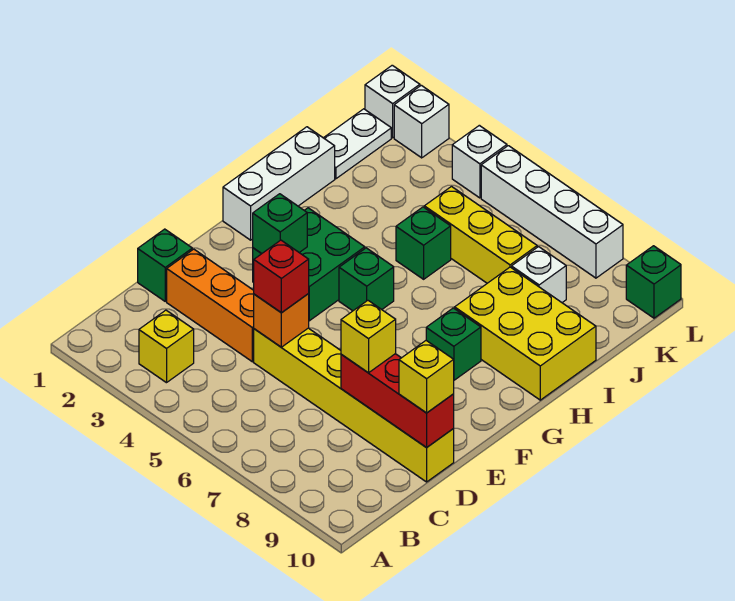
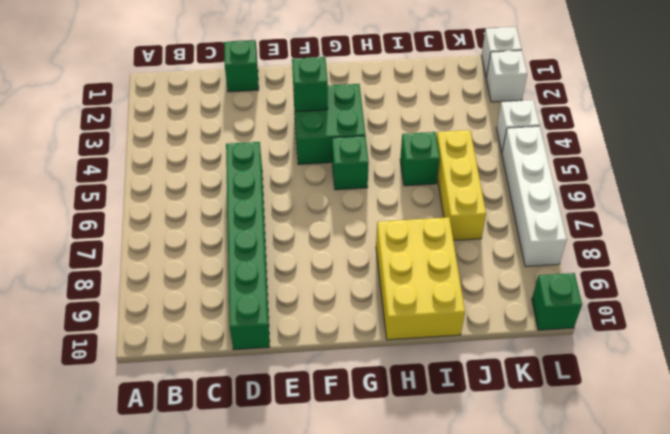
green brick D5:D10 level 1 -> yellow brick D5:D10 level 1
none -> yellow brick B3 level 1
none -> orange brick D2:D4 level 1
none -> white brick G1:I1 level 1

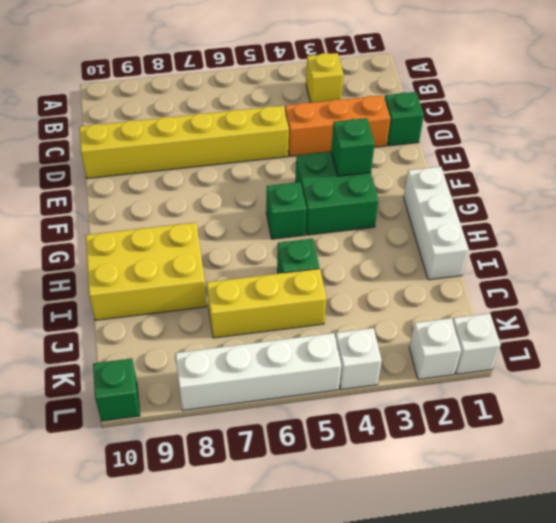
none -> green brick G8 level 1
none -> white plate J1:K1 level 1
none -> white brick J8 level 1

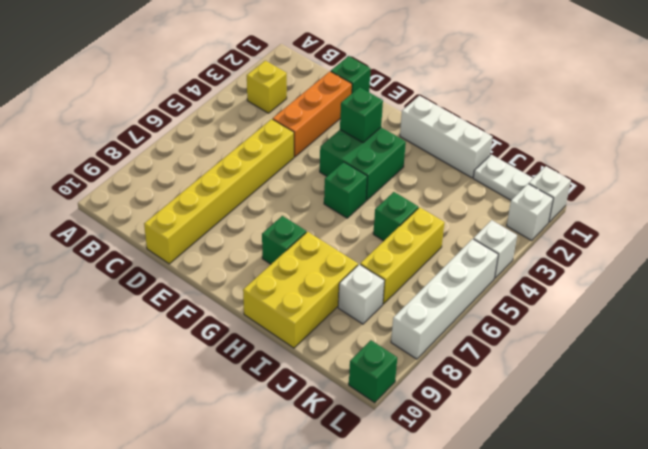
none -> orange brick D5 level 2
none -> red brick D8:D10 level 2
none -> red brick D5 level 3

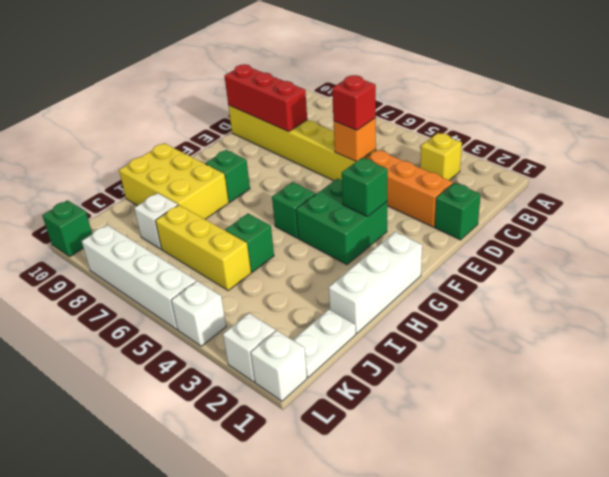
none -> yellow brick D8 level 3
none -> yellow brick D10 level 3

